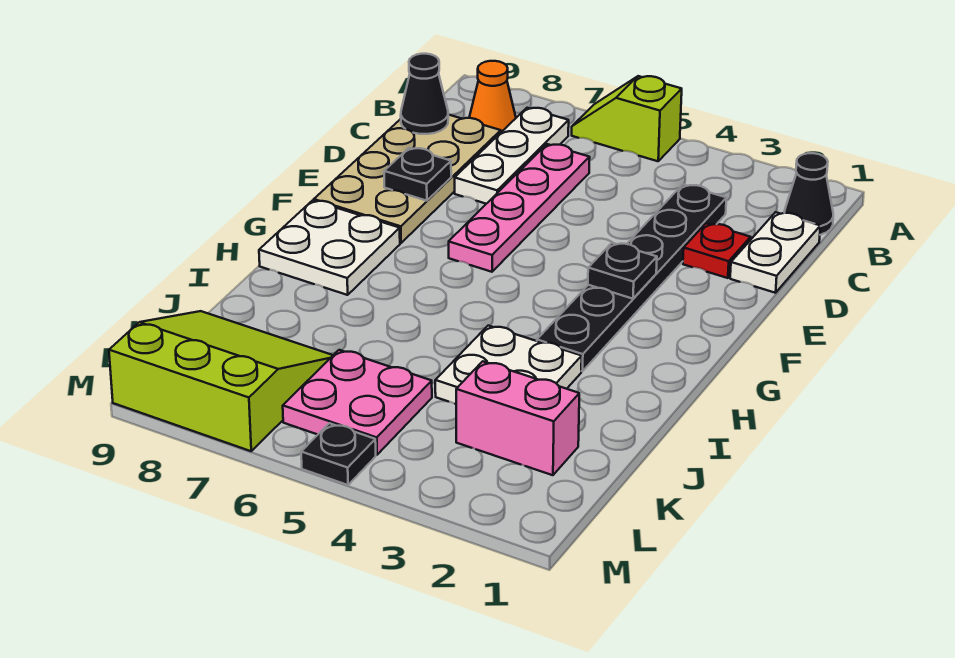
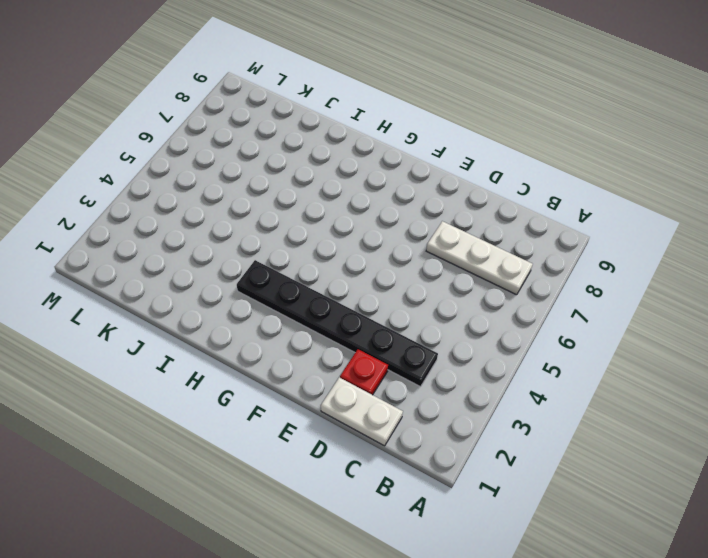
none -> lime slope A5:A6 level 1 top 5
none -> black cone B1 level 1
none -> orange cone B8 level 1

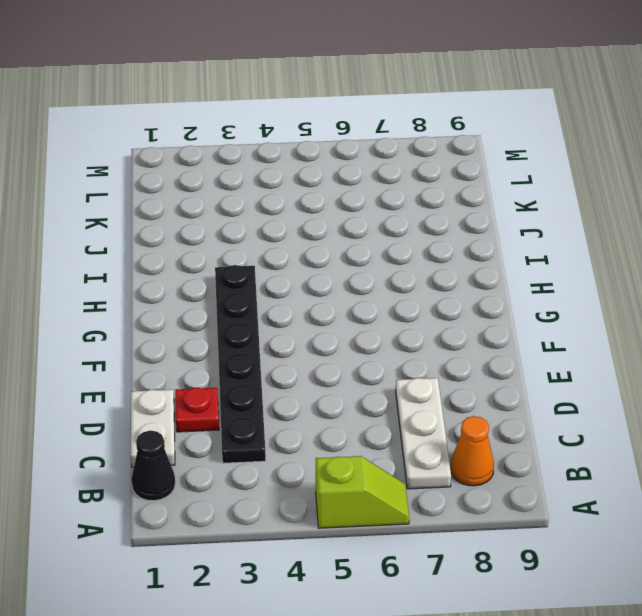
none -> pink plate C6:F6 level 1
none -> tan plate C8:F9 level 1
none -> white plate G8:H9 level 1

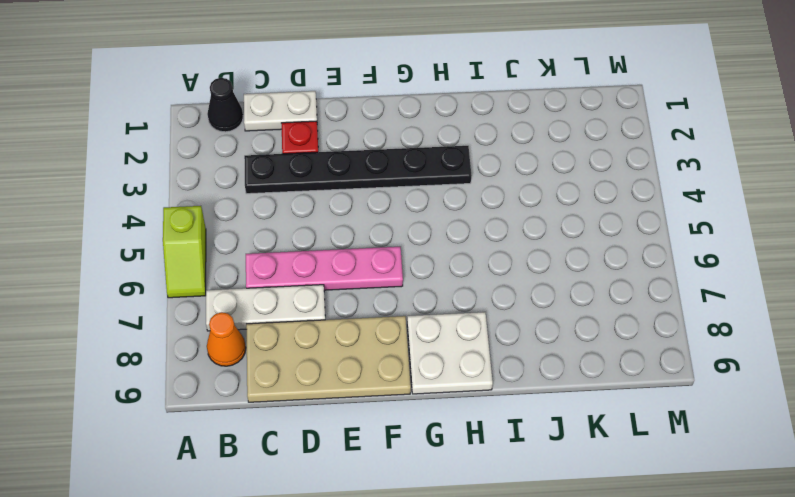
none -> white plate I3:J4 level 1
none -> pink brick K2:K3 level 1
none -> pink plate K5:L6 level 1

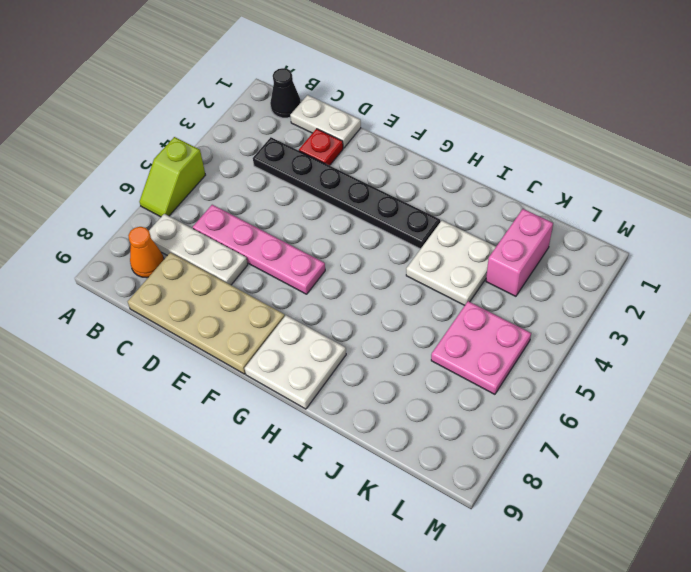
none -> lime slope K7:M9 level 1 top M
none -> black plate M5 level 1
none -> black cone C9 level 2

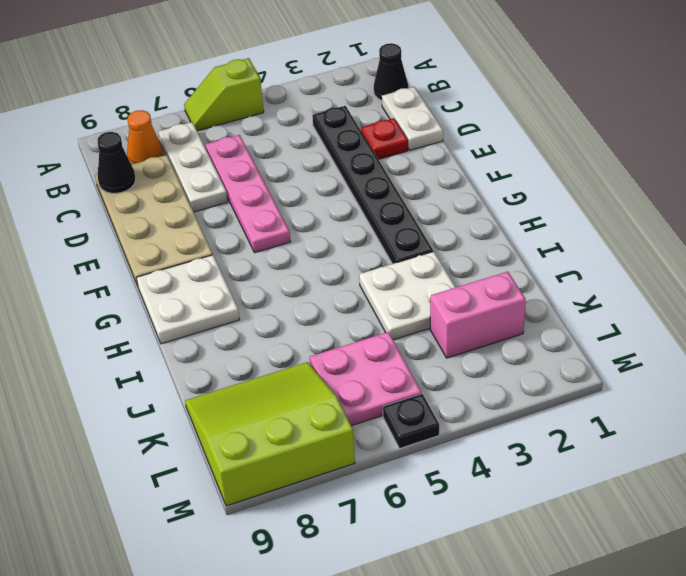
none -> black plate E8 level 2
none -> black plate F3 level 2

